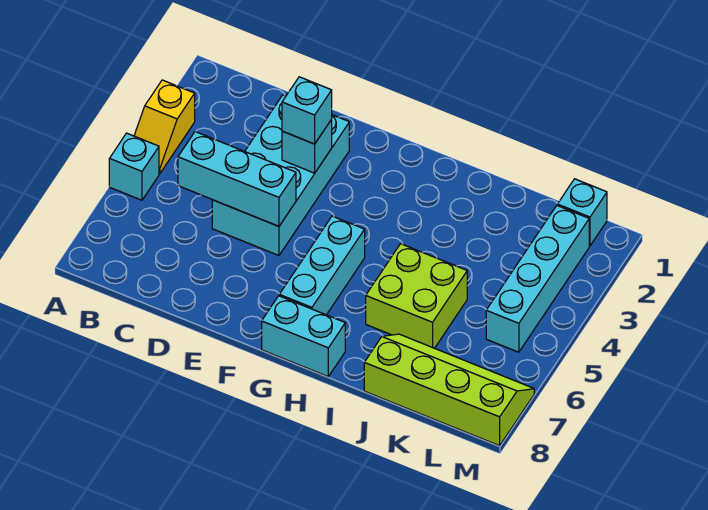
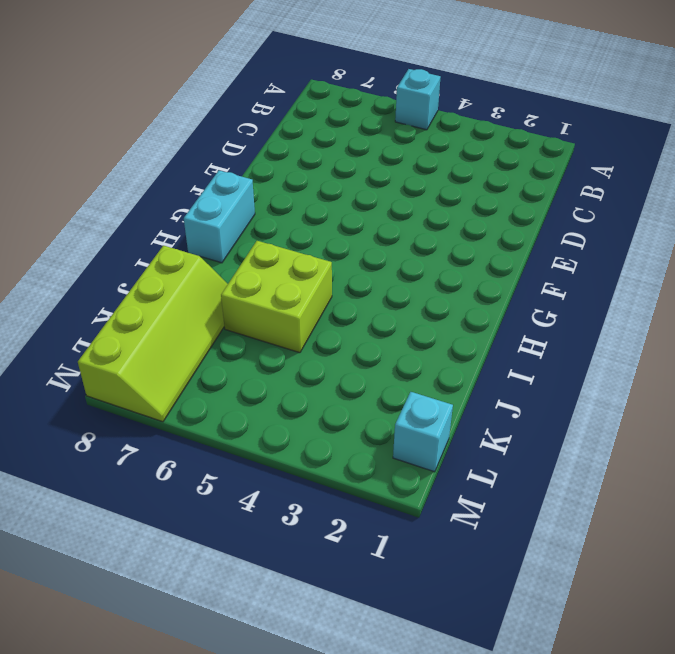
none -> yellow slope A3:A4 level 1 top 3
none -> cyan brick D2:E5 level 1
none -> cyan brick G5:G7 level 1

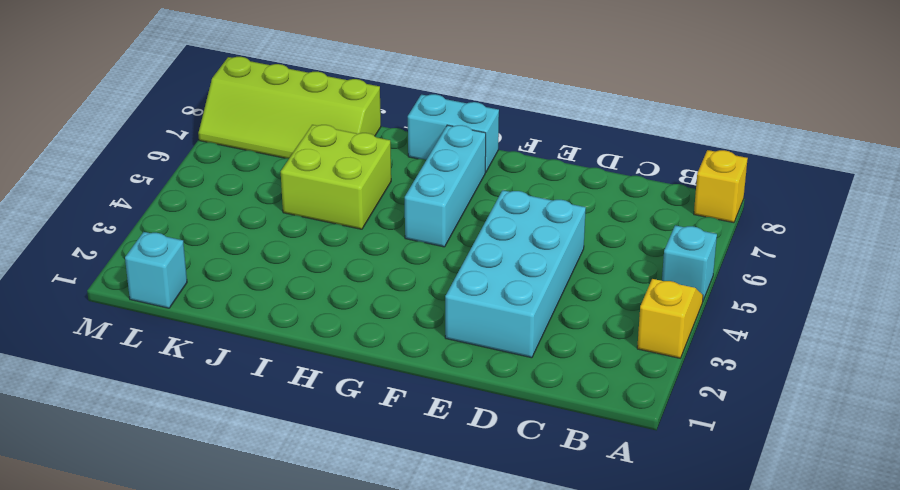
yellow brick A8 level 1 -> none
none -> cyan brick L2:L5 level 1
none -> cyan brick C5:E5 level 2
none -> cyan brick E3 level 2

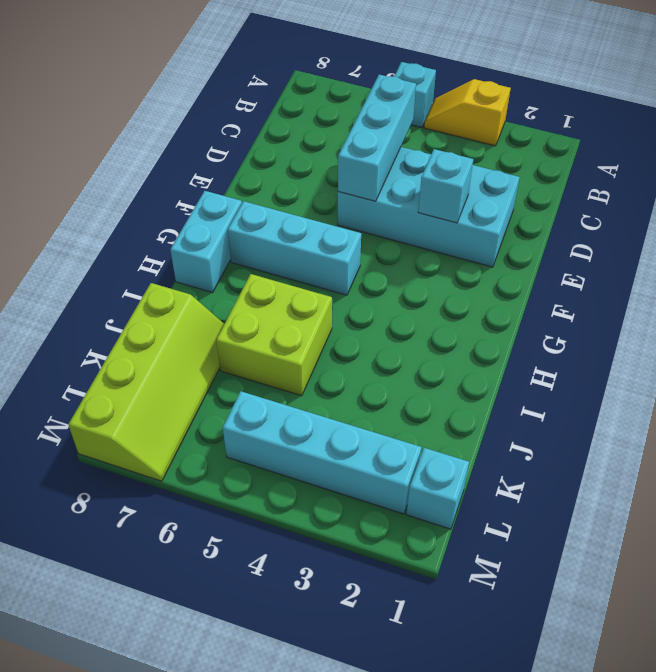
none -> cyan brick E3 level 3

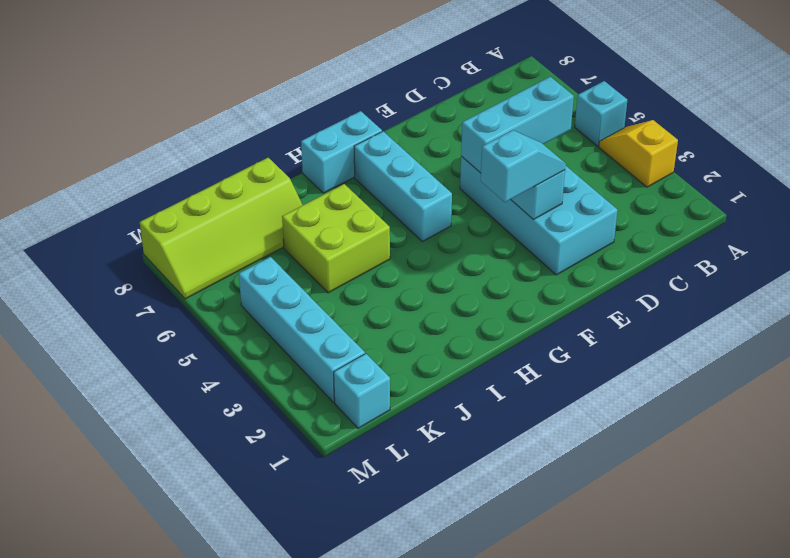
cyan slope E3:F3 level 3 top F -> cyan brick E3 level 3

